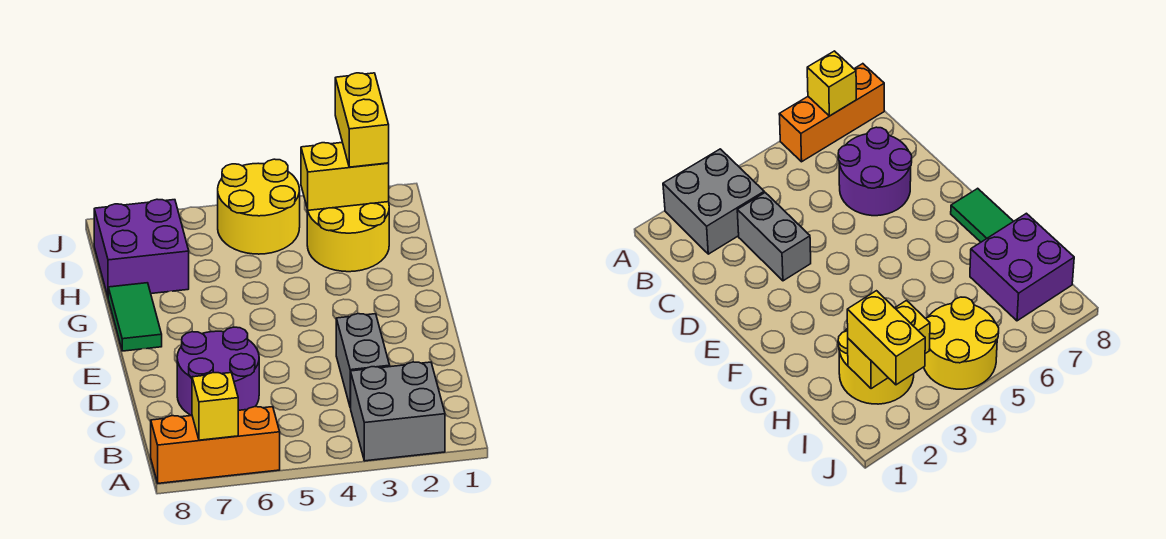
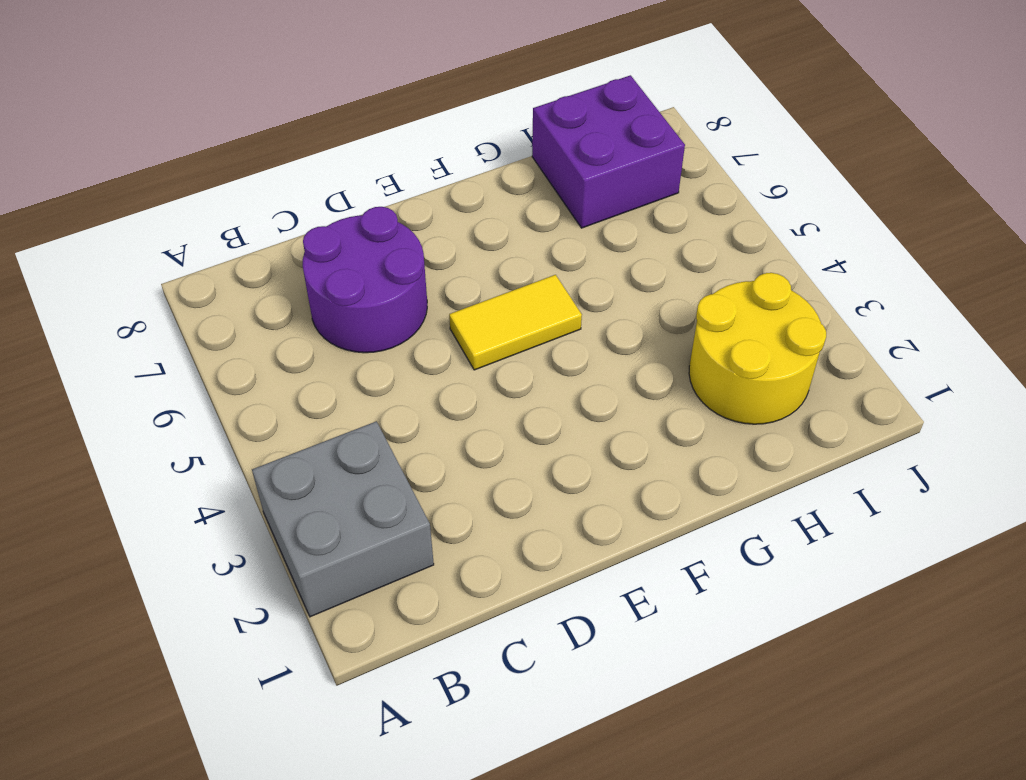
yellow tile E5:F5 level 1 -> none
none -> orange brick A6:A8 level 1
none -> grey brick C3:D3 level 1

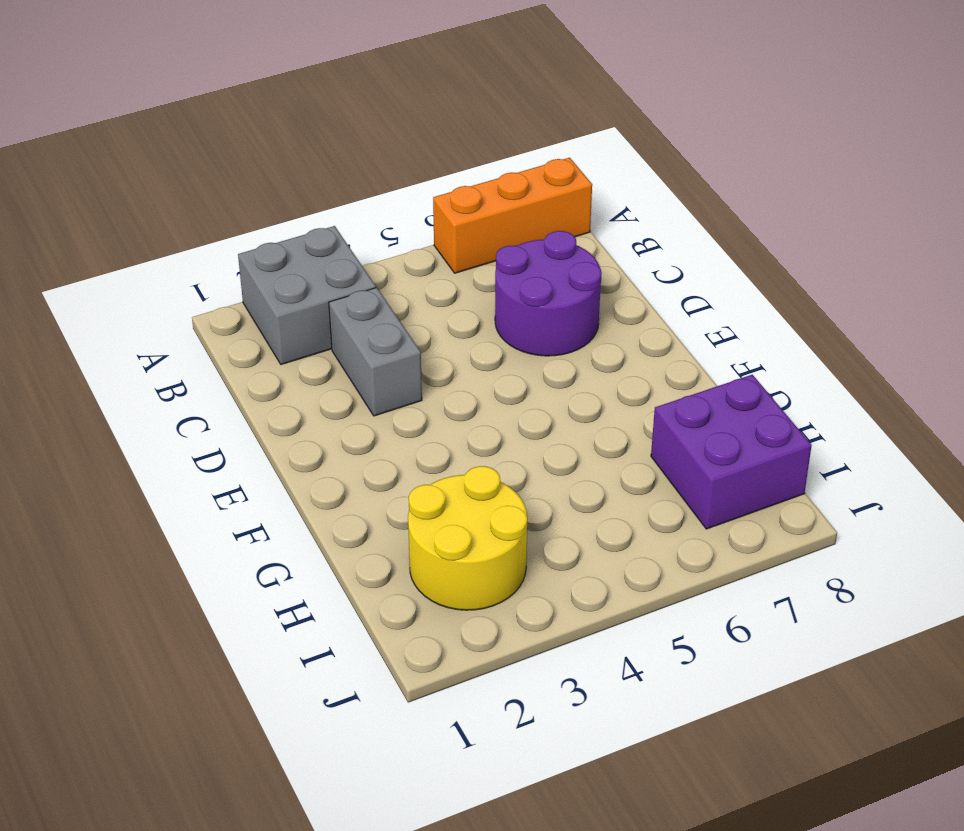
none -> green tile F8:G8 level 1
none -> yellow round brick I4:J5 level 1

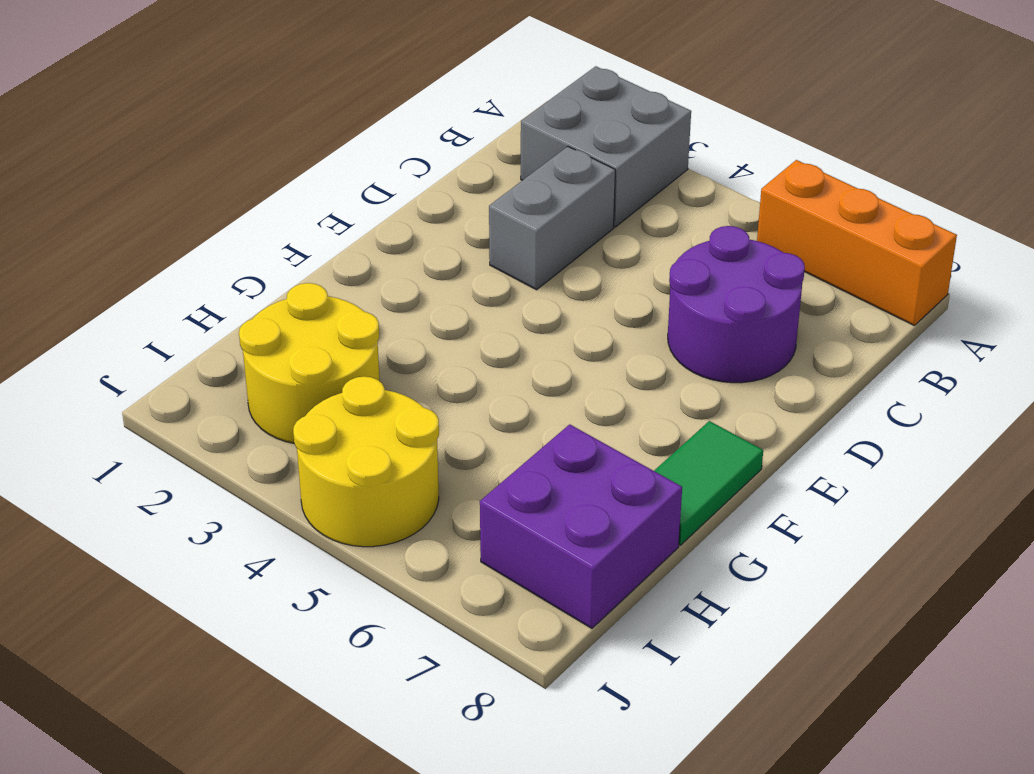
none -> yellow brick A7 level 2
none -> yellow brick I2:I3 level 2

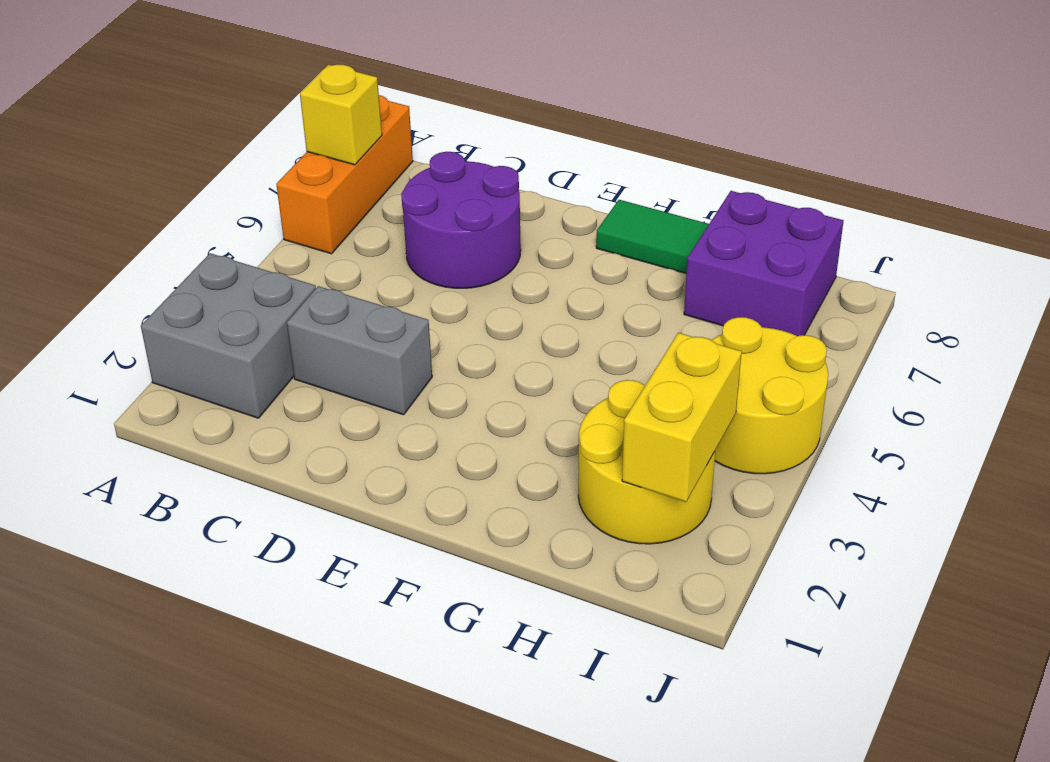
none -> yellow brick I2:J2 level 3

